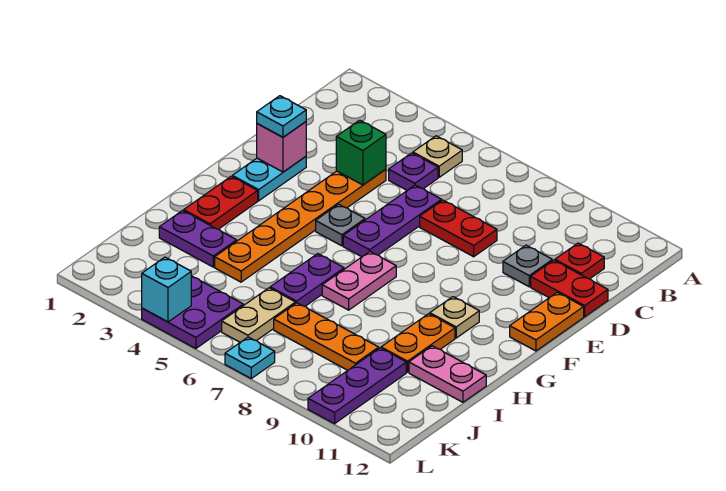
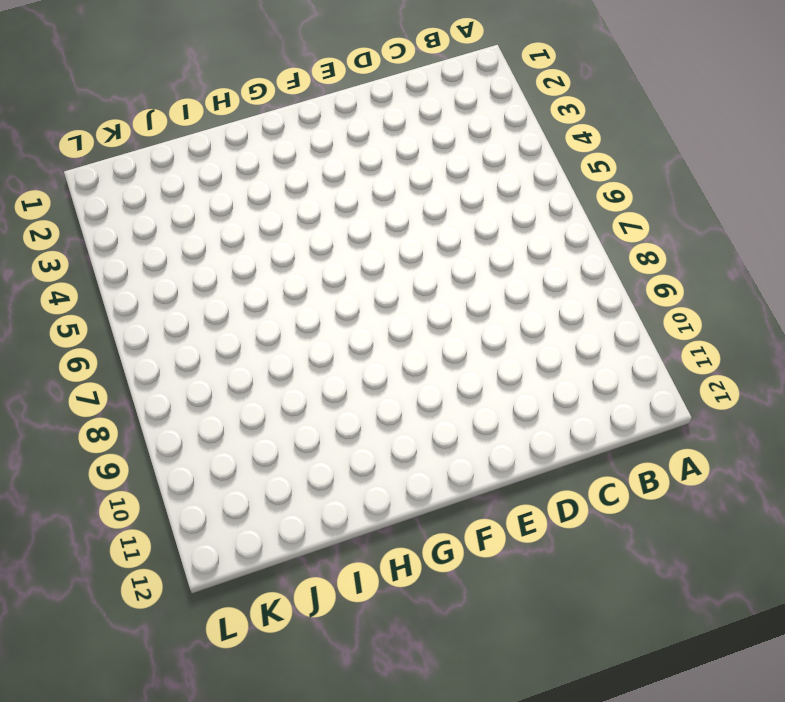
none -> tan plate B5 level 1
none -> purple plate C5 level 1
none -> red plate C11 level 1

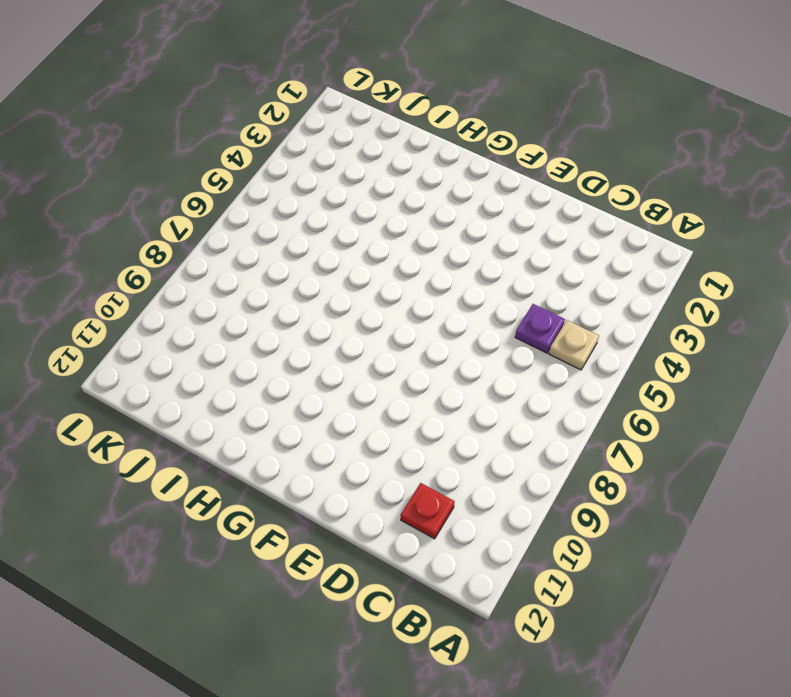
none -> orange plate D4:I4 level 1
none -> purple plate D6:F6 level 1
none -> red plate D7:D8 level 1

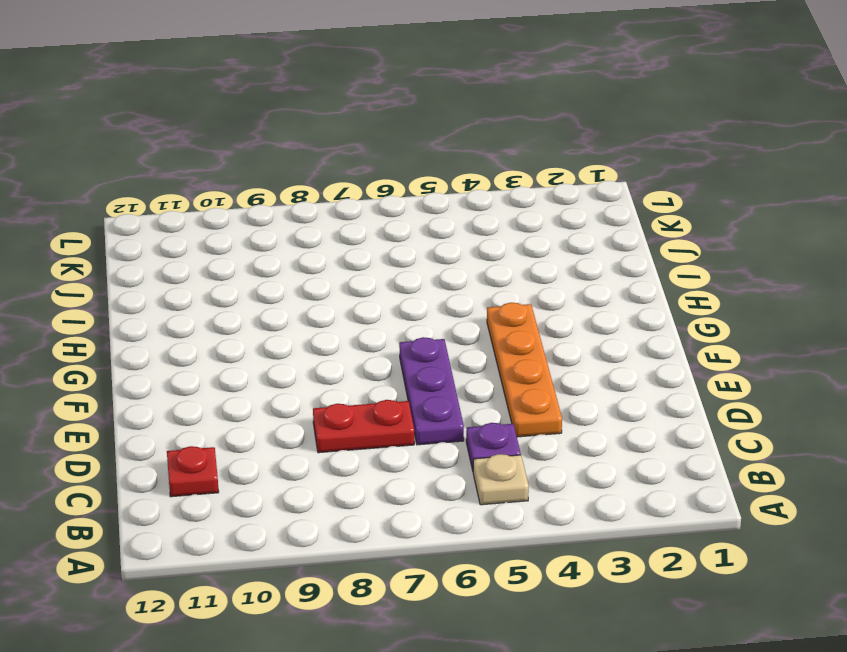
orange plate D4:G4 level 1 -> orange plate D4:I4 level 1
none -> grey plate D10 level 1
none -> red plate D11:D12 level 1
none -> cyan plate E2:F2 level 1

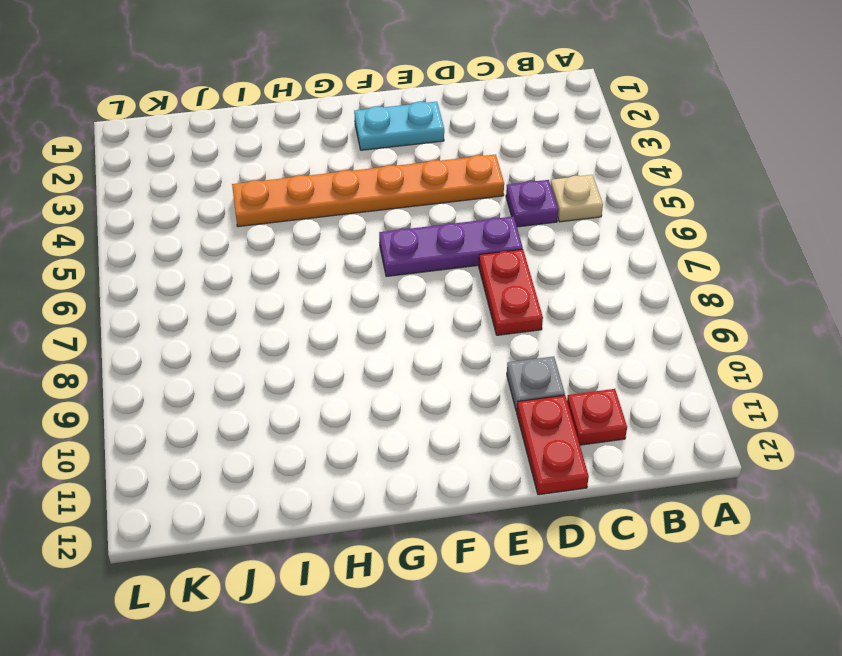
none -> orange plate E12:F12 level 1
none -> grey plate F5 level 1
none -> red plate G2:H2 level 1

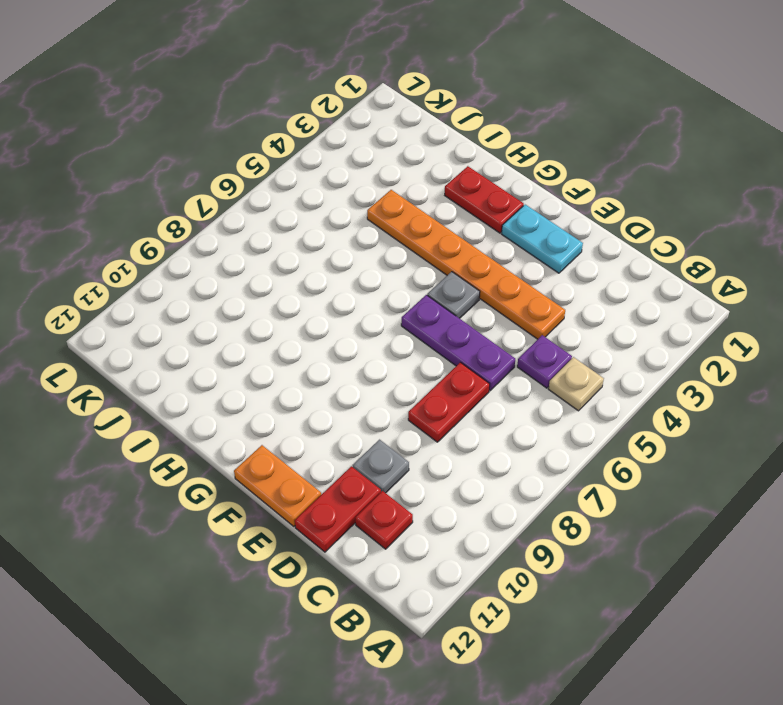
none -> pink plate G7:H7 level 1
none -> tan plate G10 level 1
none -> purple plate H6:I6 level 1

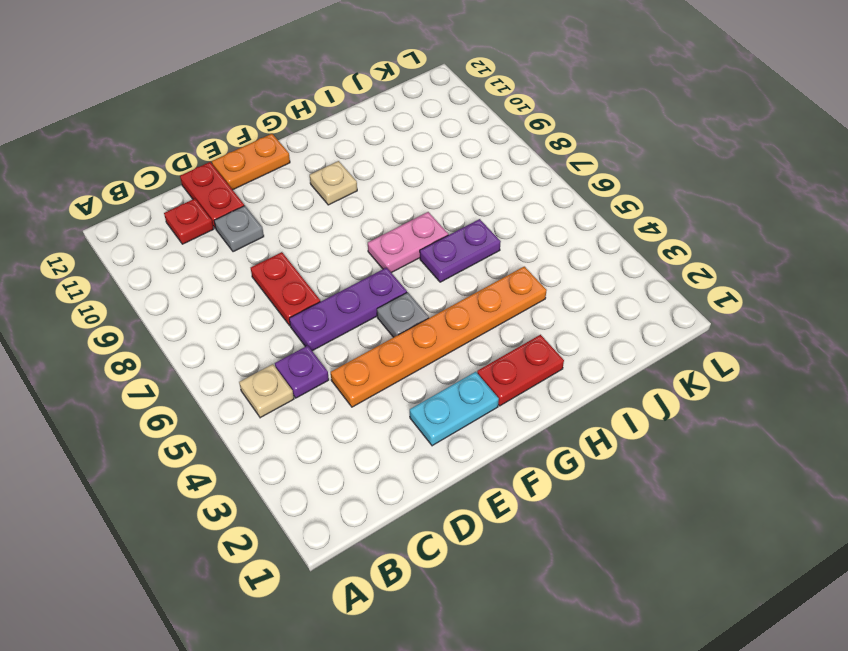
none -> orange plate H10:I10 level 1
none -> purple plate I2:I3 level 1
none -> pink plate I11:I12 level 1

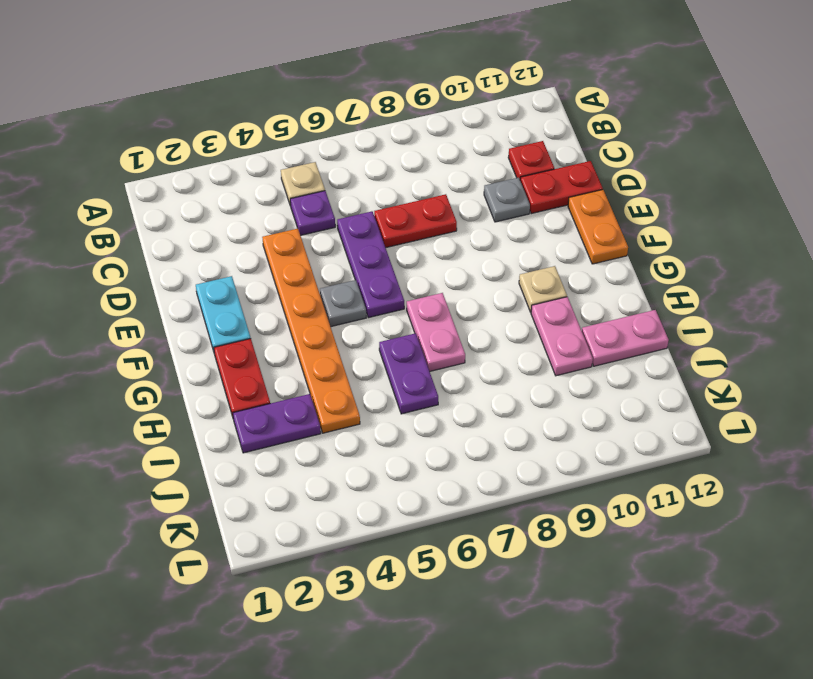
pink plate H10:I10 level 1 -> orange plate H10:I10 level 1
none -> tan plate J6:K6 level 1
none -> orange plate J7:J9 level 1
none -> purple plate J10:L10 level 1

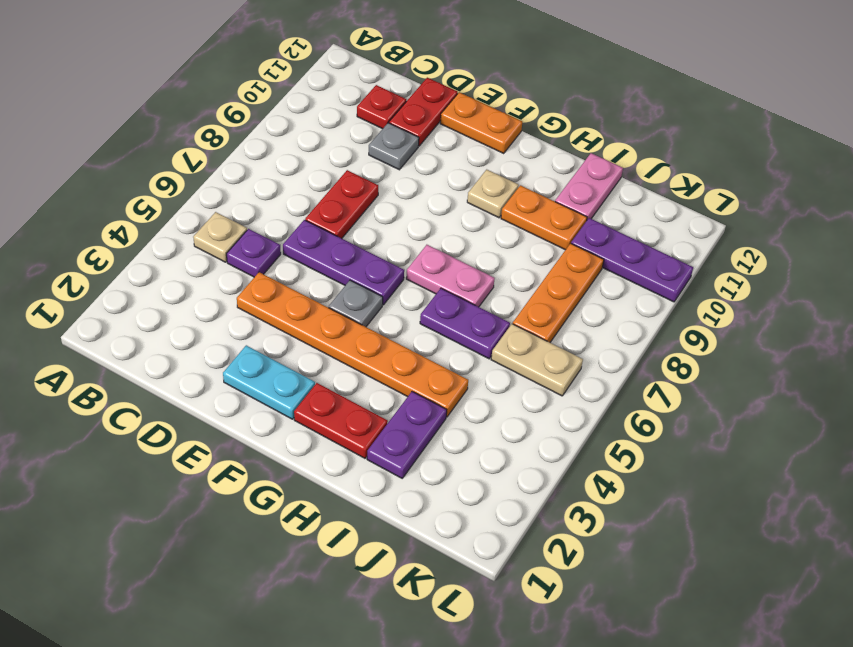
none -> purple plate K4:L5 level 1
none -> cyan plate L7 level 1
none -> green brick D4 level 2

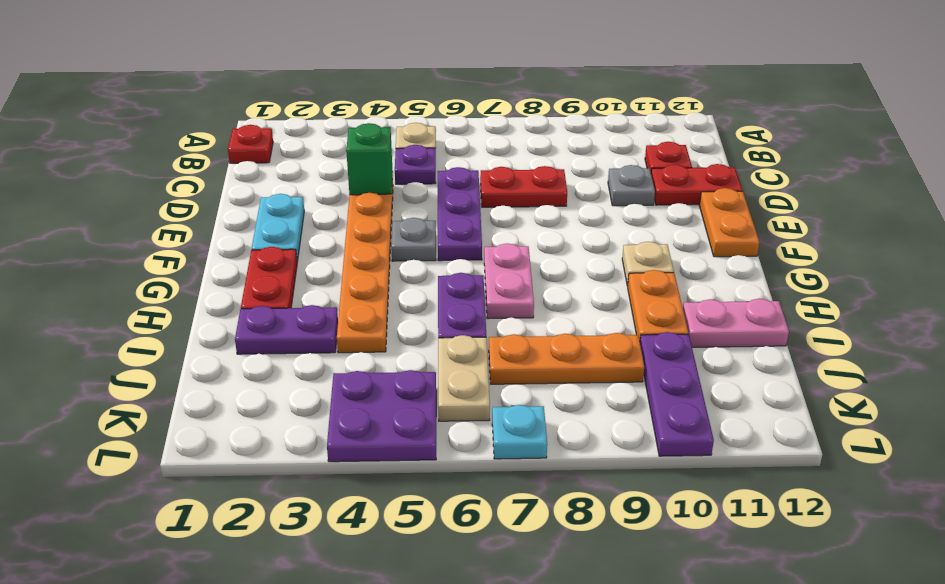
red plate B1 level 1 -> none
none -> pink brick E2 level 2
none -> cyan brick L4 level 2
none -> cyan plate E2 level 3

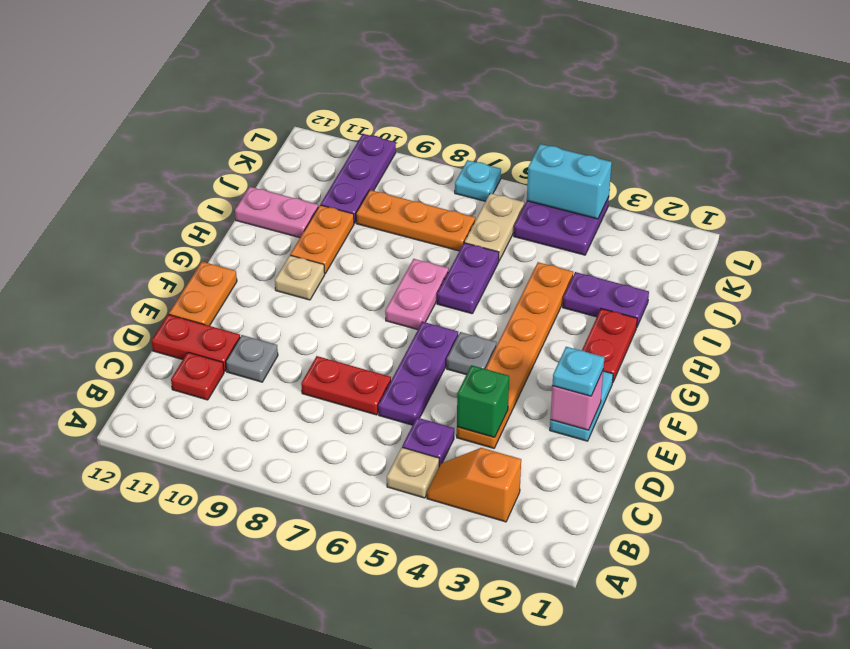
orange slope B3:B4 level 1 top 3 -> none
cyan brick L4:L5 level 2 -> cyan brick L4 level 2

